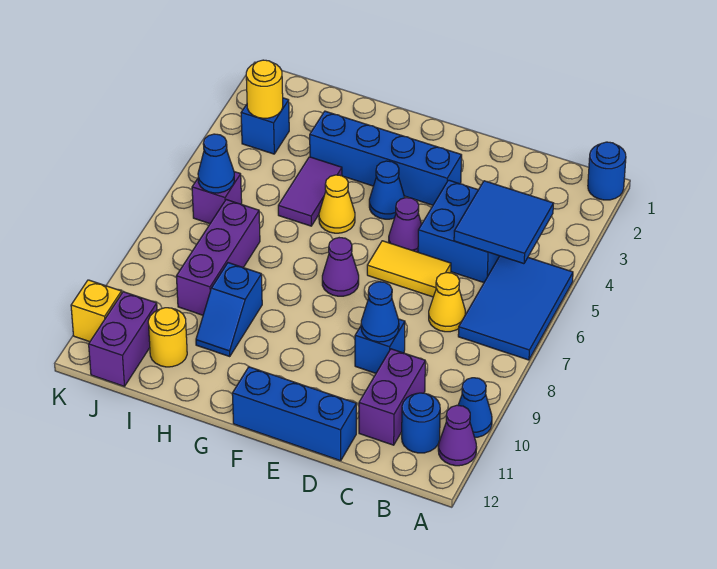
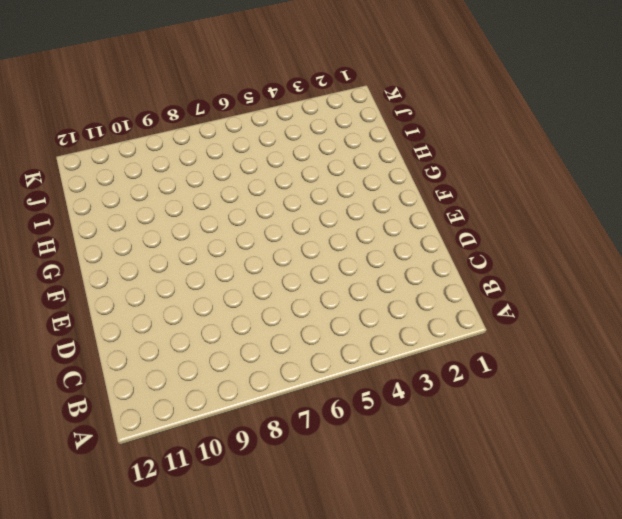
none -> blue round brick A1 level 1
none -> blue tile A5:B7 level 1
none -> blue cone A10 level 1

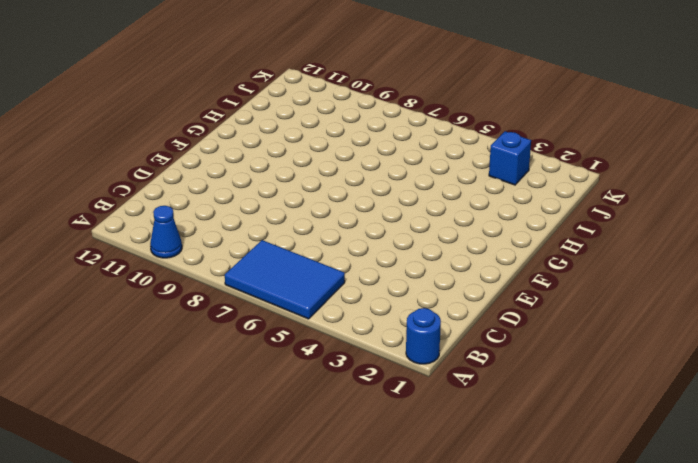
none -> purple cone A11 level 1
none -> blue round brick B11 level 1
none -> blue brick C4:D5 level 1

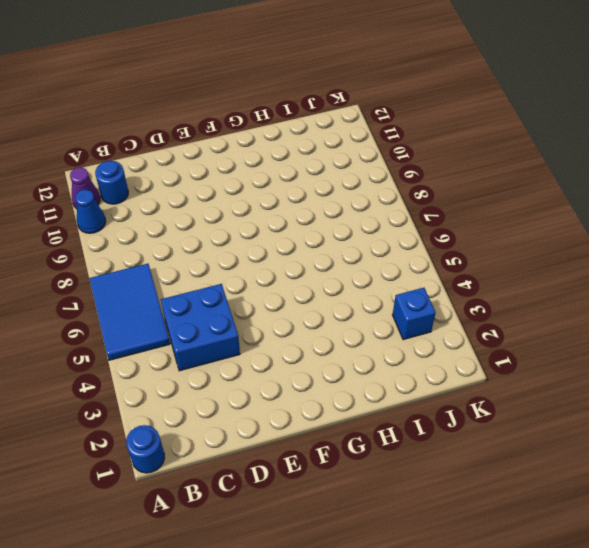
none -> yellow cone C7 level 1
none -> purple brick C10:C11 level 1
none -> yellow tile D6:E6 level 1

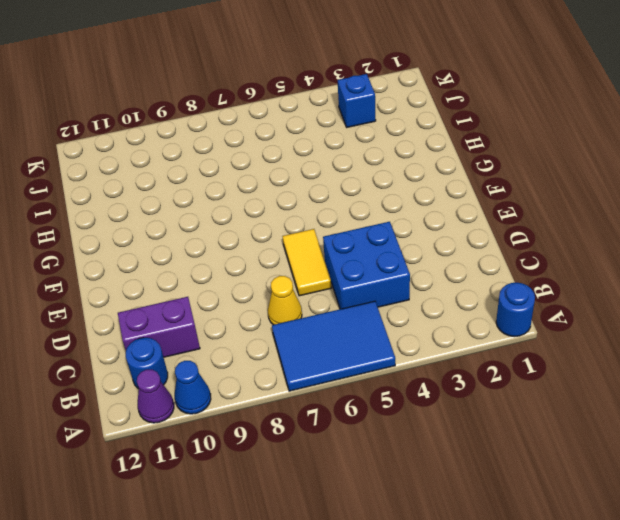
none -> blue brick D9 level 1
none -> blue brick D12:F12 level 1
none -> blue brick E3:H3 level 1

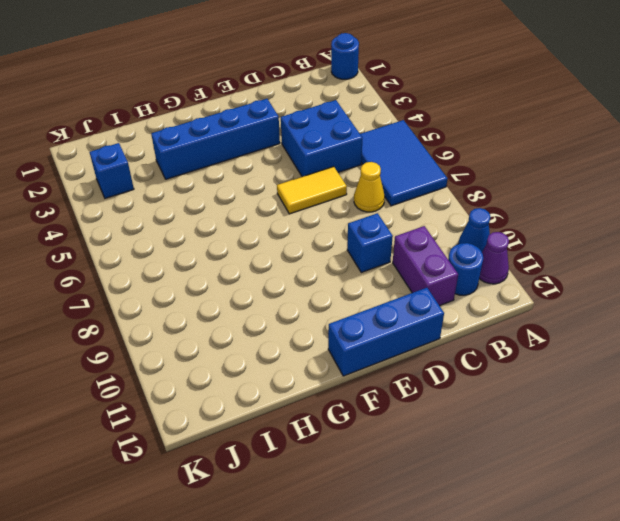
none -> purple cone E5 level 1
none -> blue cone F4 level 1
none -> purple cone F7 level 1

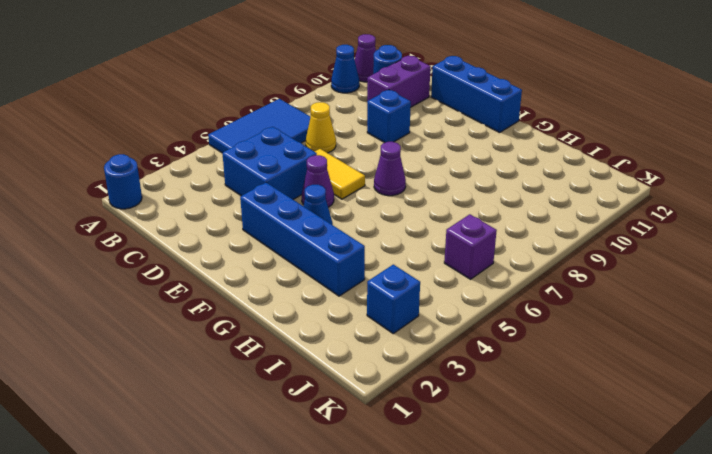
none -> yellow cone G5 level 1
none -> purple tile H4:H5 level 1
none -> blue slope H9:H10 level 1 top 9

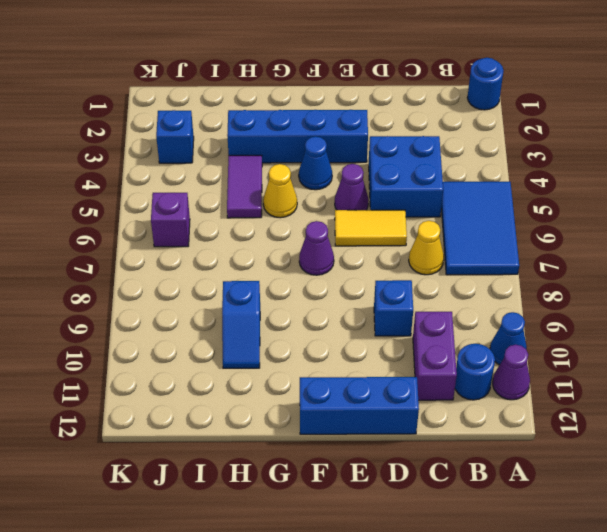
none -> purple brick I7:I9 level 1
none -> yellow round brick I11 level 1
none -> purple brick J11:J12 level 1

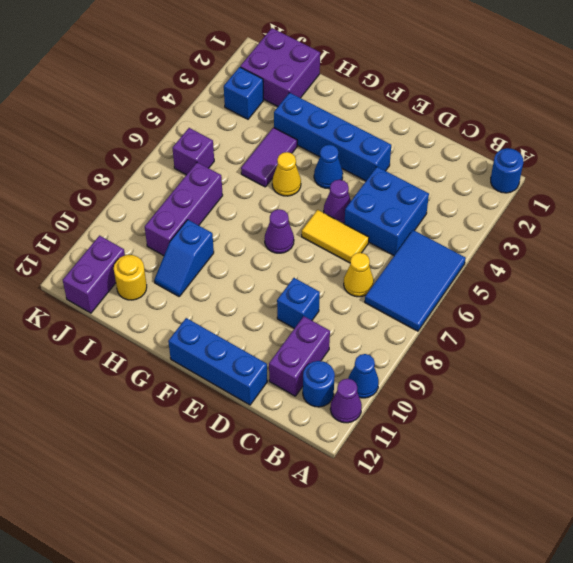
purple brick I1:J2 level 1 -> none
none -> yellow brick K11 level 1
none -> blue tile B4:C5 level 2
none -> blue cone D9 level 2

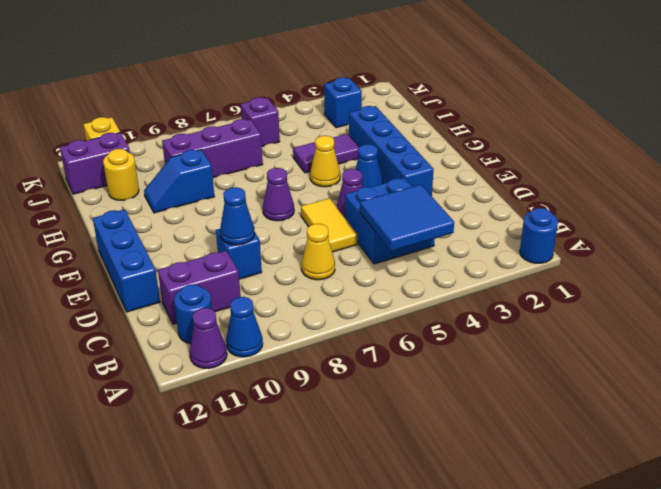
none -> blue tile A5:B7 level 1
none -> yellow round brick J3 level 2
none -> blue cone J6 level 2

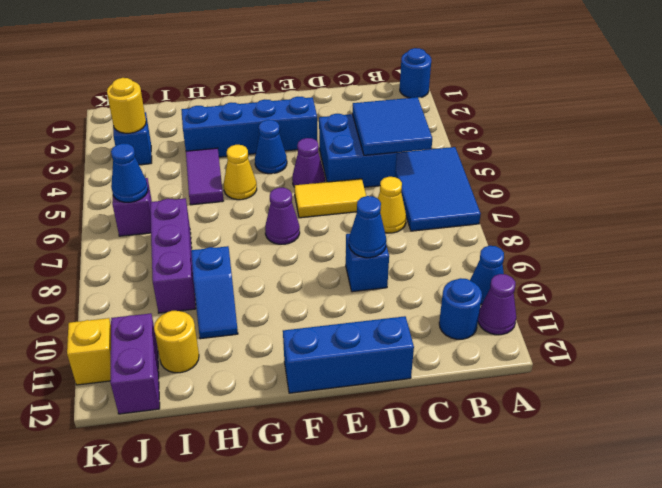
none -> purple brick C10:C11 level 1

